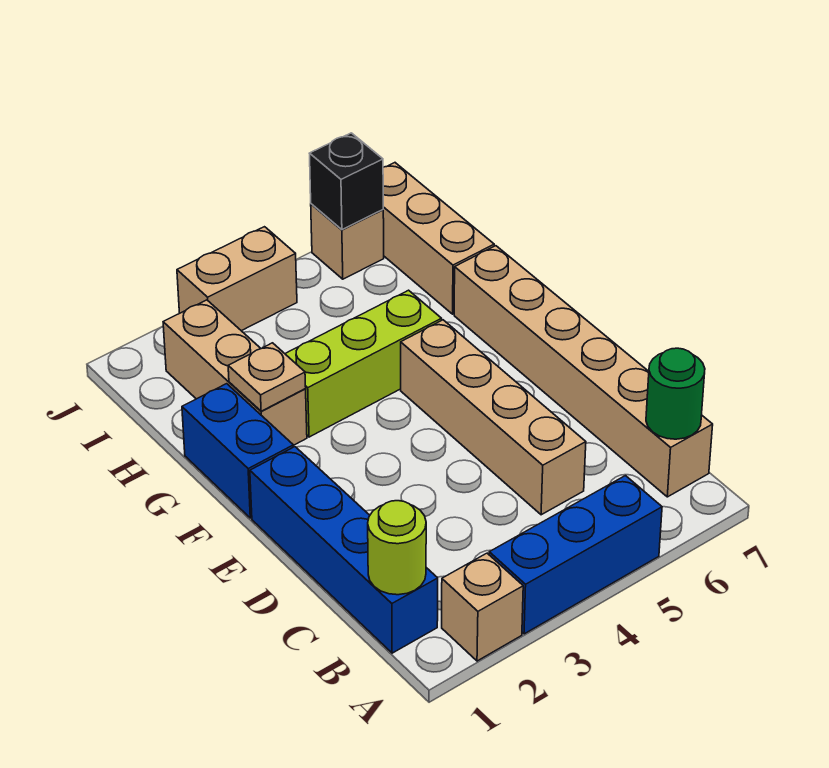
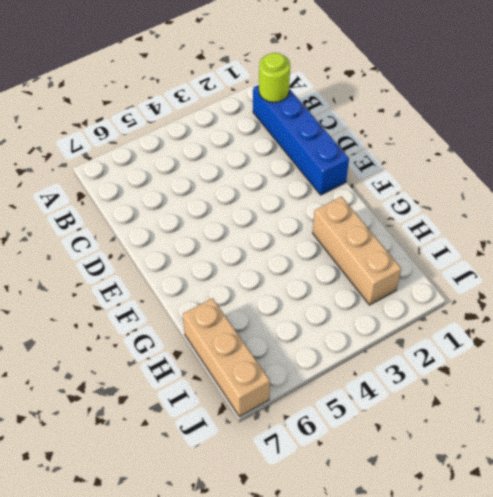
none -> tan brick A2 level 1
none -> blue brick A3:A5 level 1
none -> tan brick B7:G7 level 1

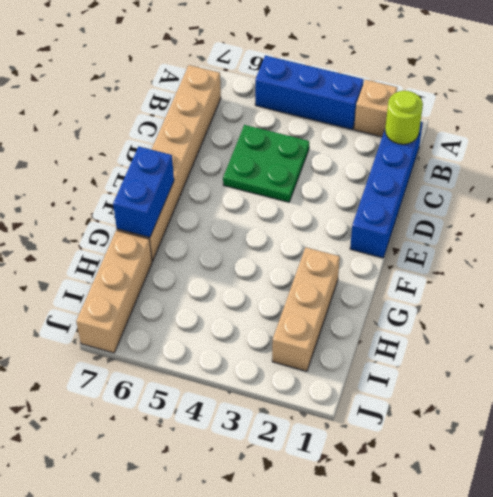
green plate C4:D5 level 1 -> tan brick C5:F5 level 1
blue brick F7:G7 level 2 -> blue brick F1:G1 level 1
none -> lime brick G3:G5 level 1
none -> tan brick J3:J4 level 1
none -> tan brick J6 level 1

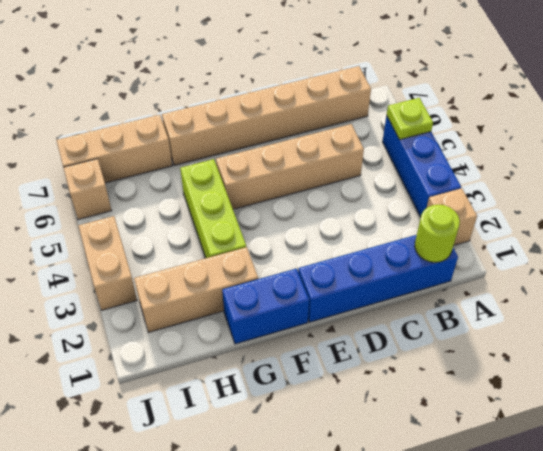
lime plate A5 level 2 -> none
none -> green round brick B7 level 2
none -> tan plate G2 level 2
none -> black brick J6 level 2

